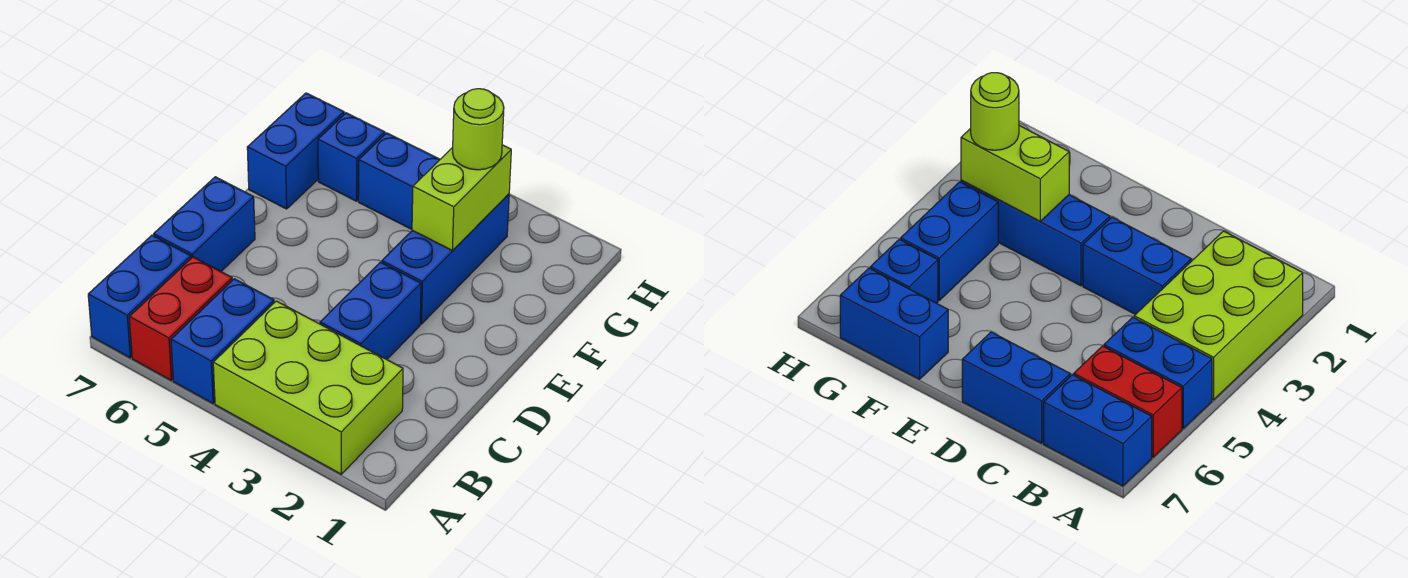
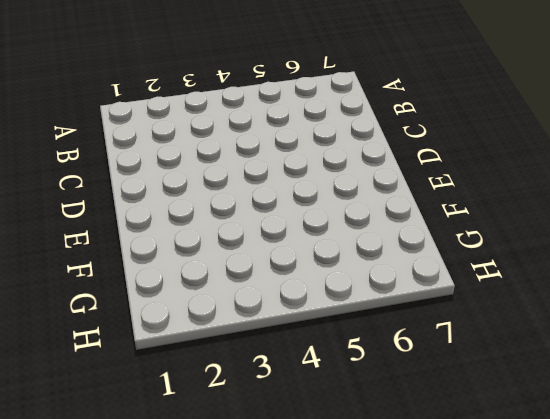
none -> lime brick A2:B4 level 1
none -> blue brick A5:B5 level 1
none -> red brick A6:B6 level 1

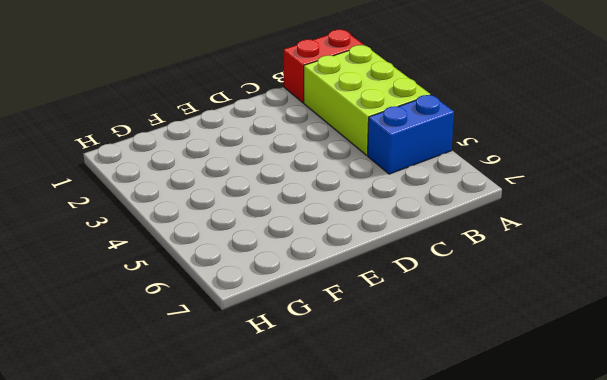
red brick A1:B1 level 1 -> red brick A6:B6 level 1
none -> blue brick A7:B7 level 1
none -> blue brick C3:D3 level 1
none -> blue brick C7:D7 level 1

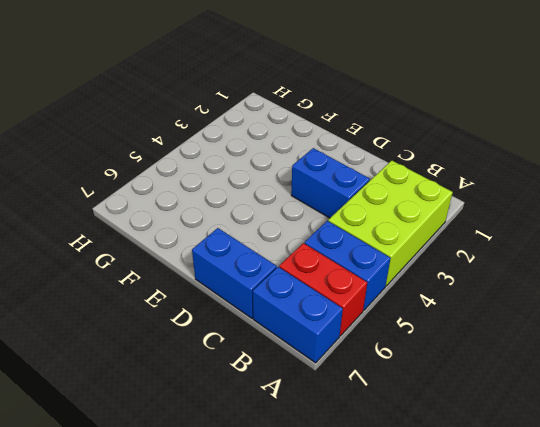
none -> blue brick E3:G3 level 1
none -> blue brick F7:G7 level 1
none -> blue brick G4:G5 level 1

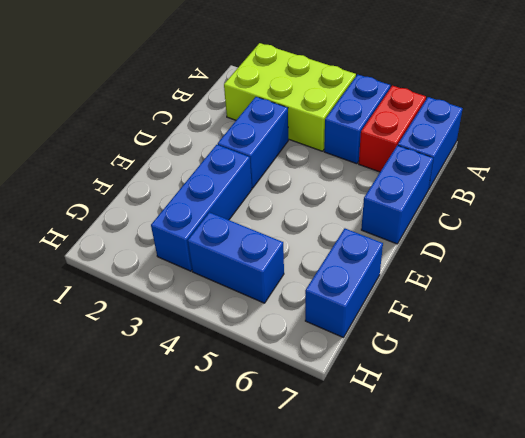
none -> blue brick G6 level 1
none -> lime brick F3:G3 level 2
none -> lime round brick G3 level 3

